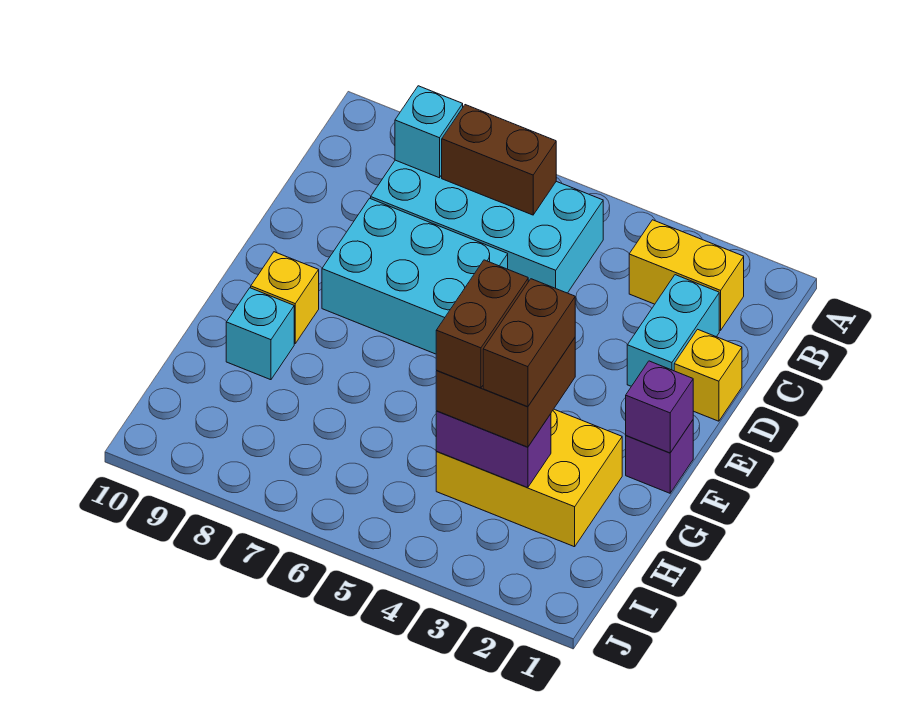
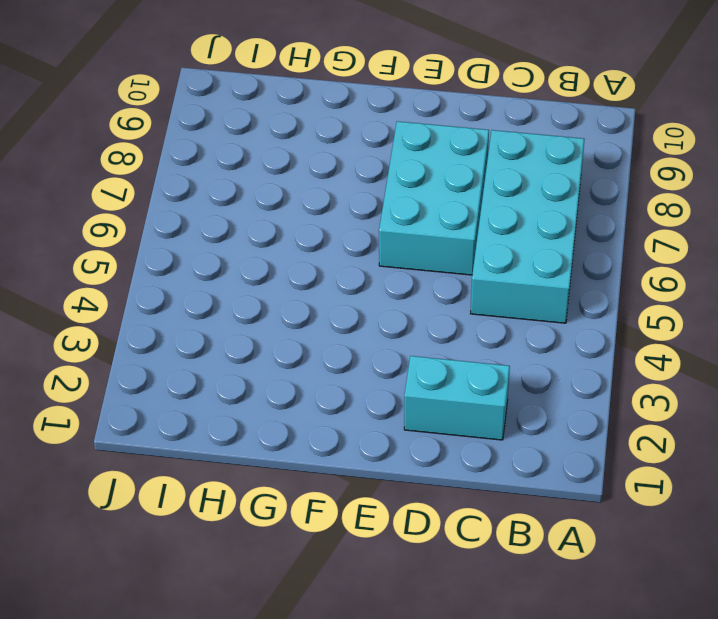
none -> yellow brick B2:B3 level 1
none -> yellow brick D1 level 1
none -> purple brick F1 level 1

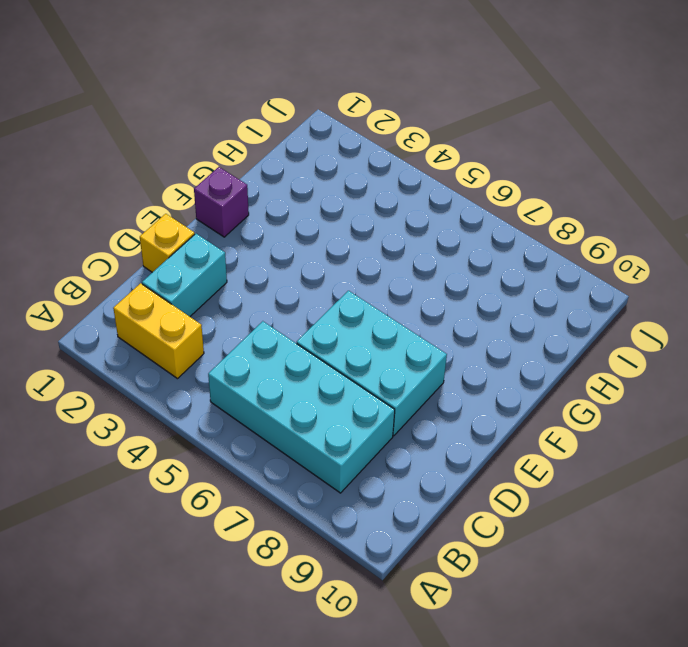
none -> yellow brick F9 level 1
none -> yellow brick G2:H4 level 1
none -> cyan brick G9 level 1

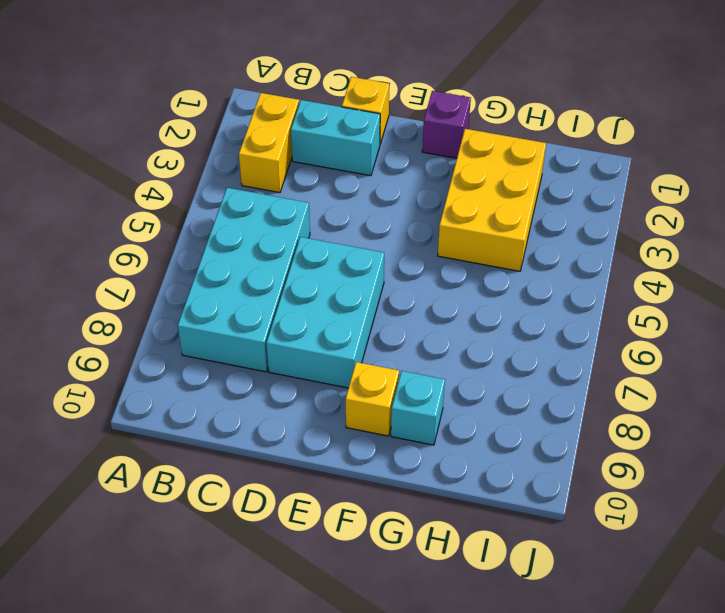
none -> brown brick B6:B7 level 2
none -> cyan brick B8 level 2
none -> purple brick F1 level 2

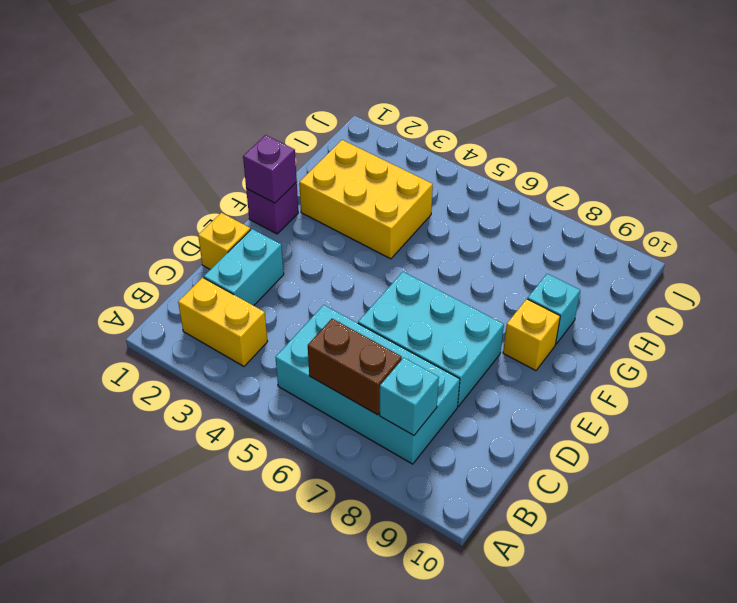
none -> purple brick H3:H4 level 2
none -> brown brick G3:H4 level 3
none -> brown brick G3:H3 level 4

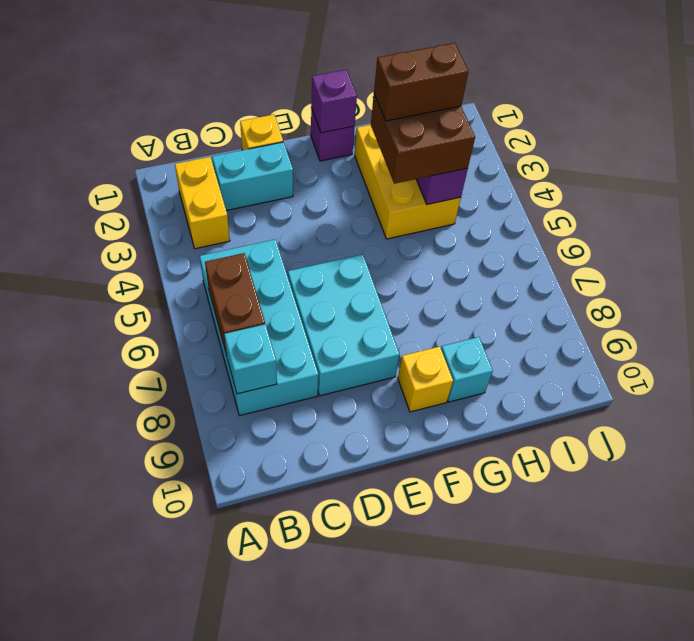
none -> brown brick G4:H4 level 4

